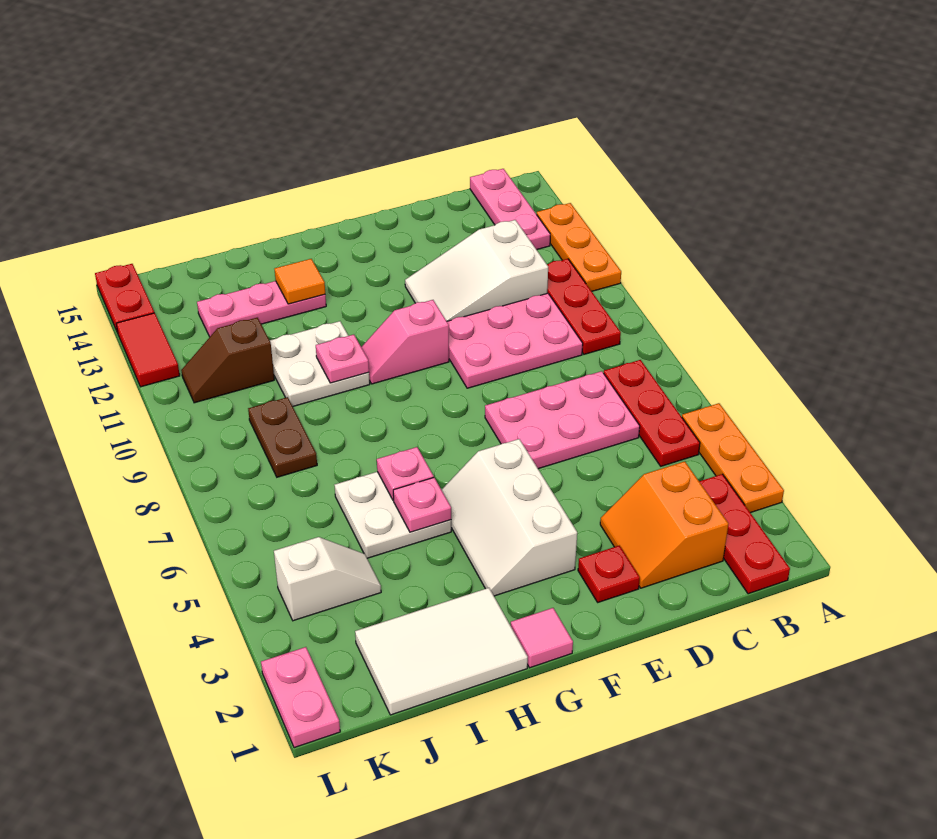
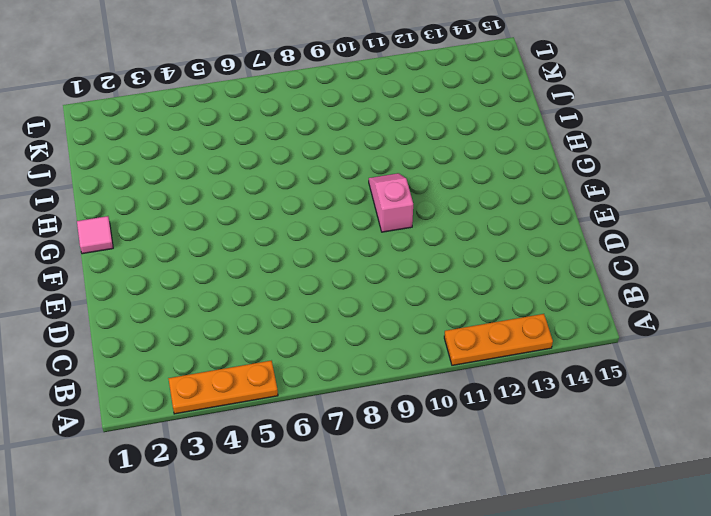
none -> red plate B1:B3 level 1
none -> red plate B5:B7 level 1
none -> red plate B9:B11 level 1

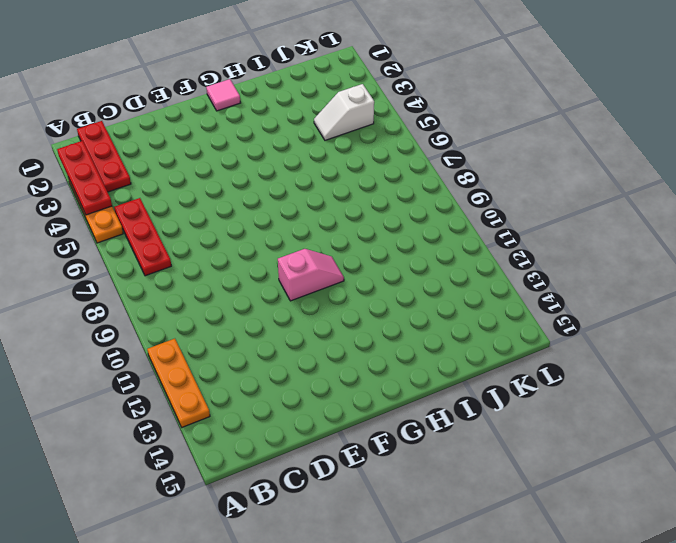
red plate A2:A4 level 2 -> red plate B9:B11 level 1
none -> pink plate B13:B15 level 1
none -> orange slope C2:D3 level 1 top C
none -> pink plate C6:E7 level 1

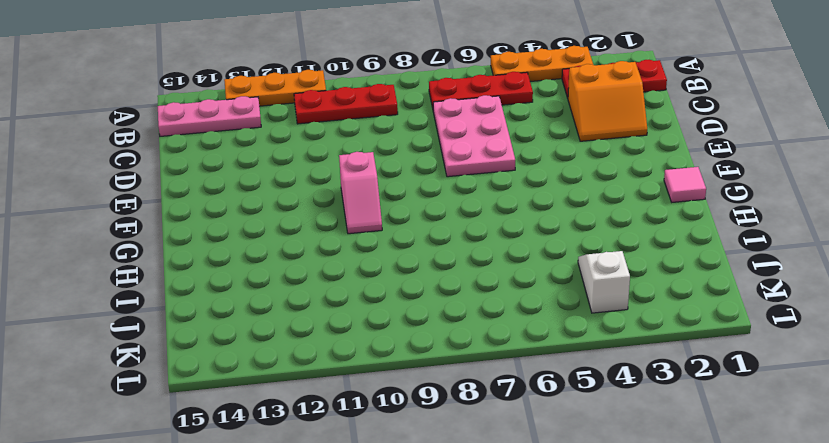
none -> pink plate C9:E10 level 1
none -> white slope C11:E12 level 1 top C
none -> red plate E2 level 1

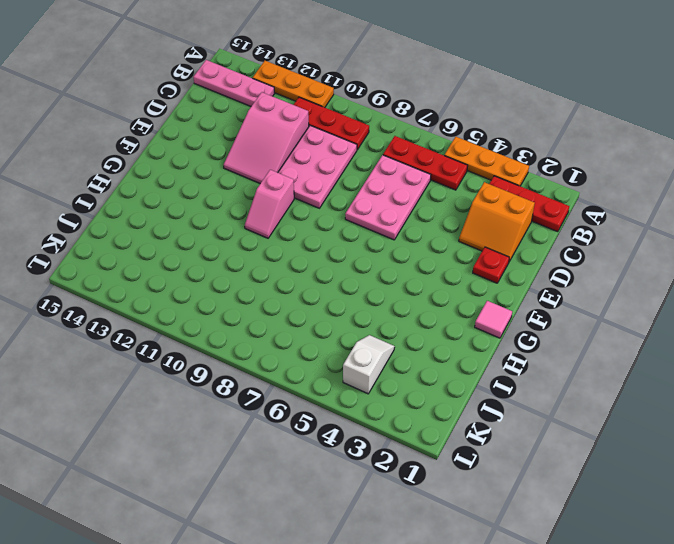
pink slope C11:E12 level 1 top C -> white slope C11:E12 level 1 top C
none -> white slope F3:G5 level 1 top F
none -> white tile H1:J2 level 1
none -> white plate H5:I6 level 1

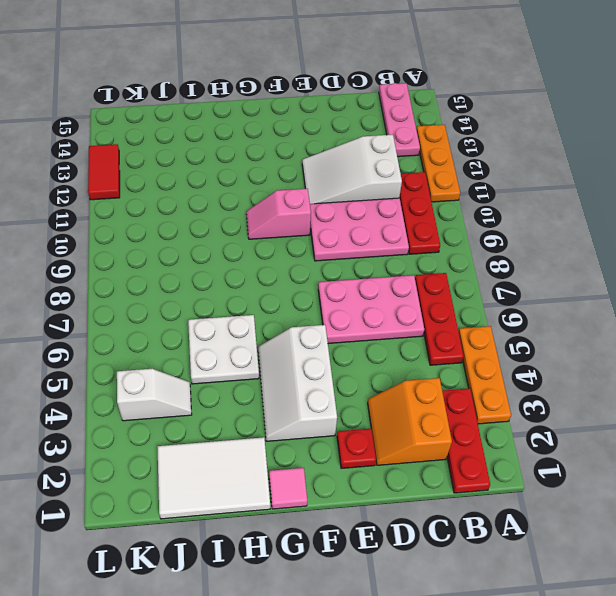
none -> white plate H10:I11 level 1
none -> pink plate H13:J13 level 1
none -> brown plate J8:J9 level 1

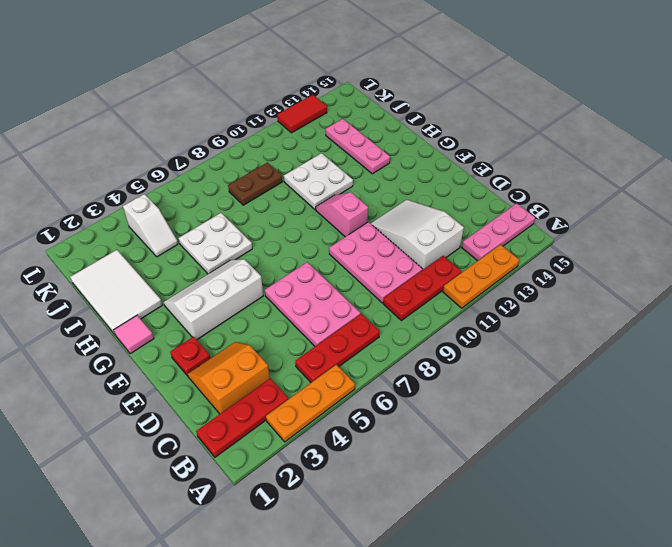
none -> brown slope J11:K11 level 1 top J
none -> pink plate L1:L2 level 1
none -> red plate L14:L15 level 1

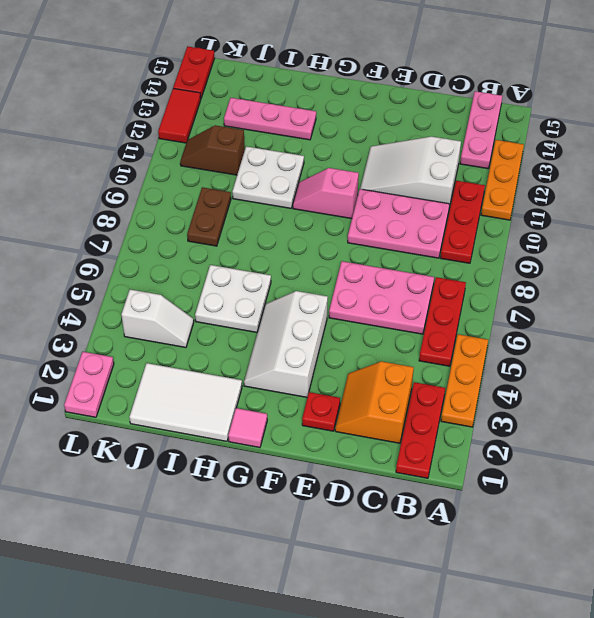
none -> pink plate H5 level 2
none -> pink plate H6 level 2
none -> pink plate H10 level 2

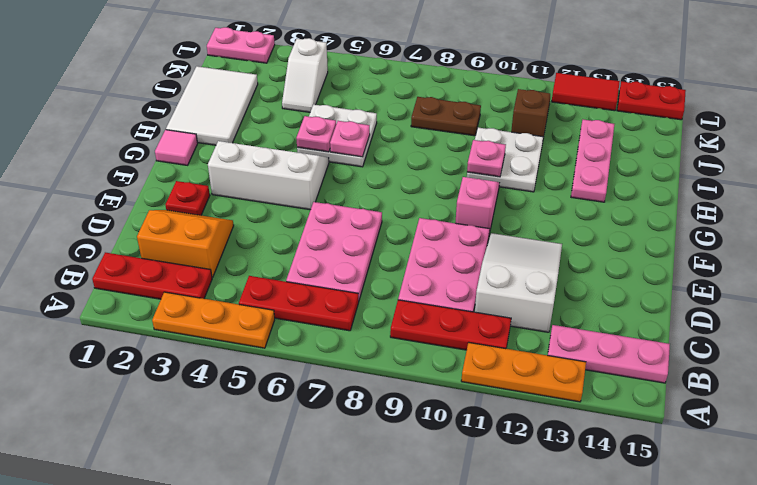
none -> orange tile H13 level 2

